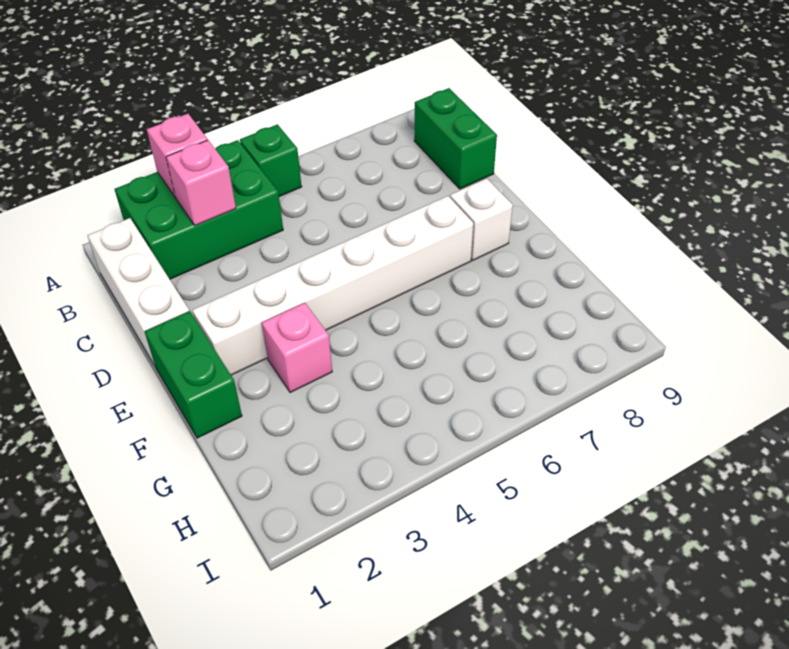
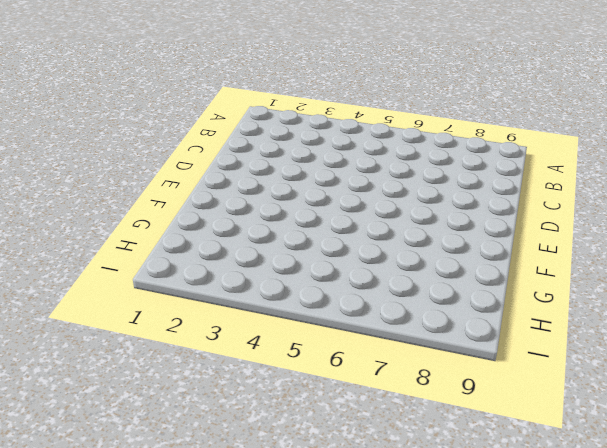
none -> green brick A2:B4 level 1
none -> green brick A5 level 1

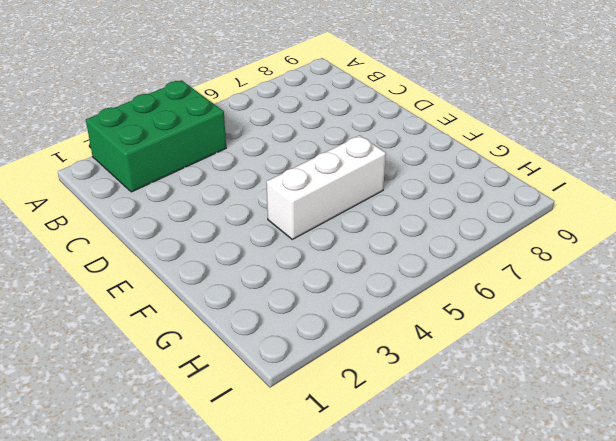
white brick F4:F6 level 1 -> white brick B1:D1 level 1
none -> green brick A5 level 1
none -> green brick B9:C9 level 1

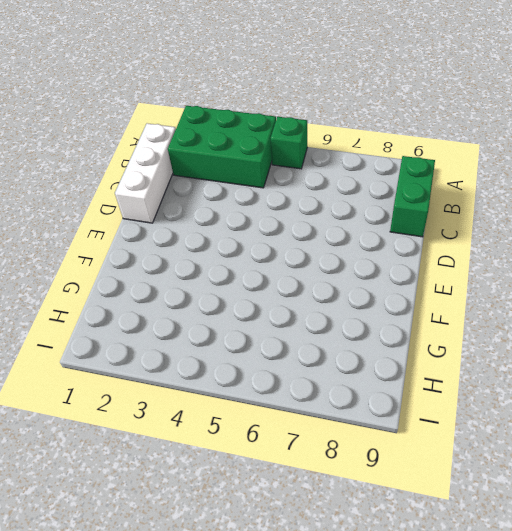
none -> green brick E1:F1 level 1
none -> white brick E2:E7 level 1

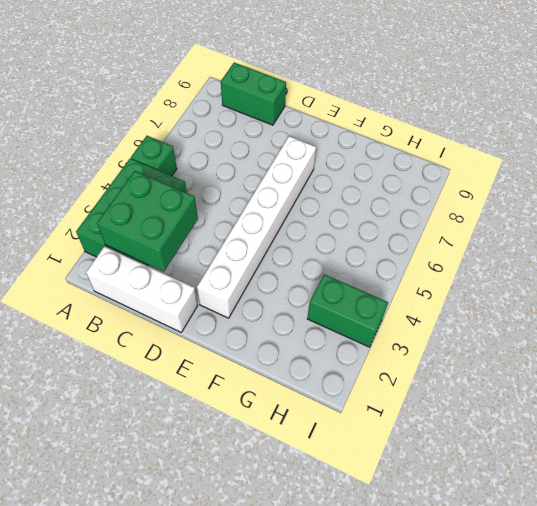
green brick B2:C3 level 2 -> pink brick B3 level 2
green brick H3:I3 level 1 -> green brick E1:F1 level 1
none -> white brick E8 level 1
none -> pink brick F3 level 1

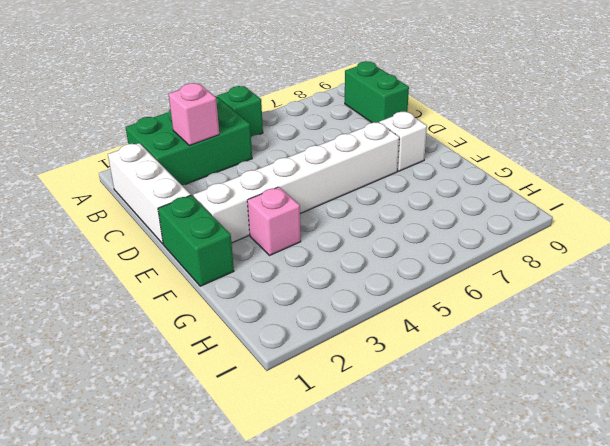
none -> pink brick A3 level 2

